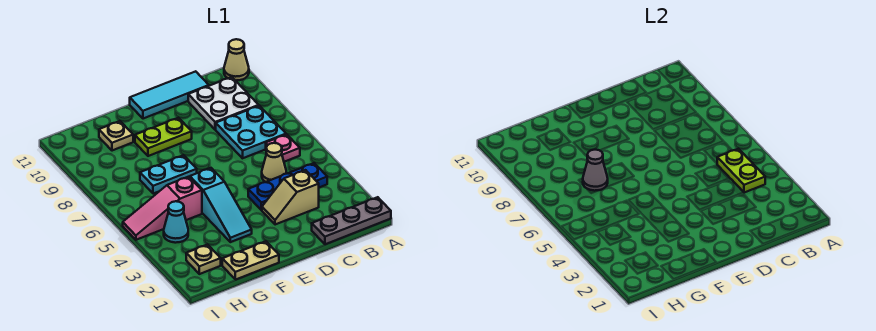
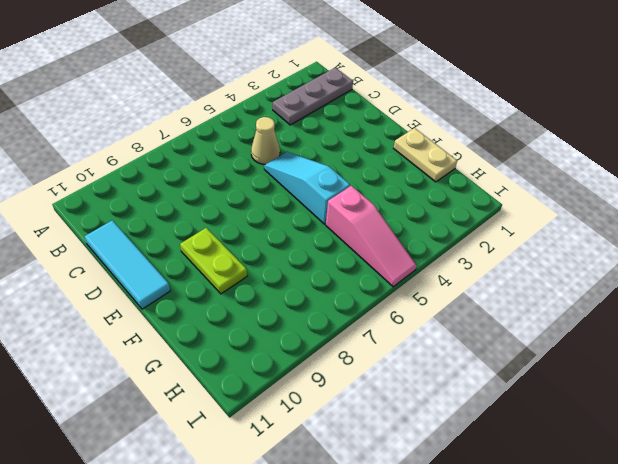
grey plate B1:B3 level 1 -> grey plate A1:C1 level 1
cyan slope D5:F5 level 1 top F -> cyan slope F3:F5 level 1 top 5
none -> tan cone A11 level 1
none -> blue plate B4:D4 level 1
none -> pink plate B6 level 1

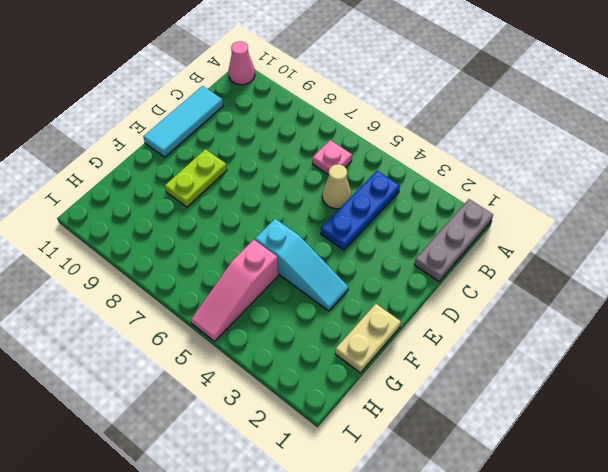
pink cone A11 level 1 -> tan cone A11 level 1
none -> cyan plate B7:C8 level 1
none -> white plate B9:C10 level 1
none -> tan slope C3:D3 level 1 top C

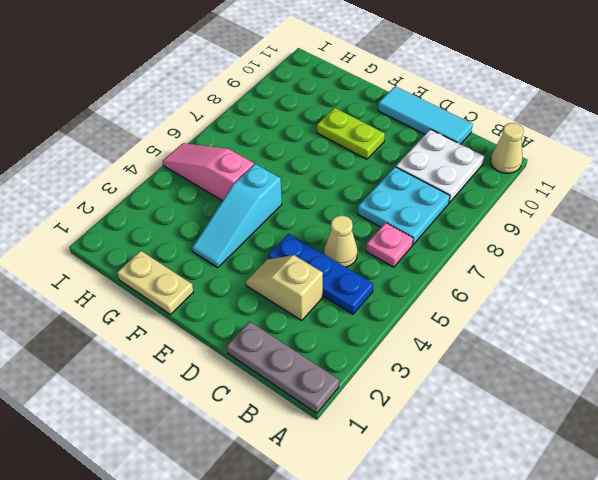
none -> cyan plate F7:G7 level 1
none -> tan plate G10 level 1
none -> tan plate H2 level 1

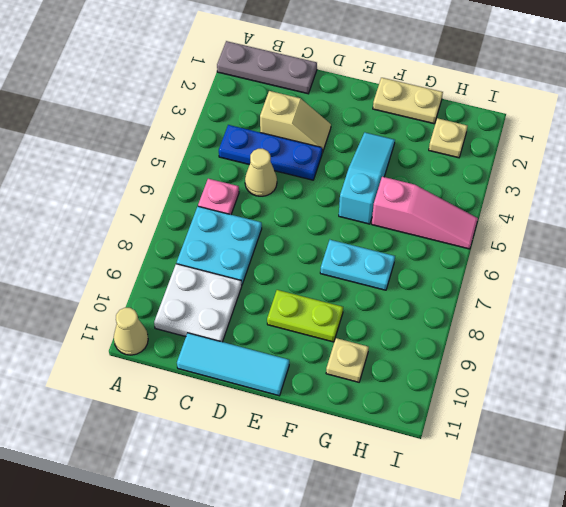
none -> cyan cone H4 level 1
none -> lime plate B4:B5 level 2
none -> grey cone G7 level 2

